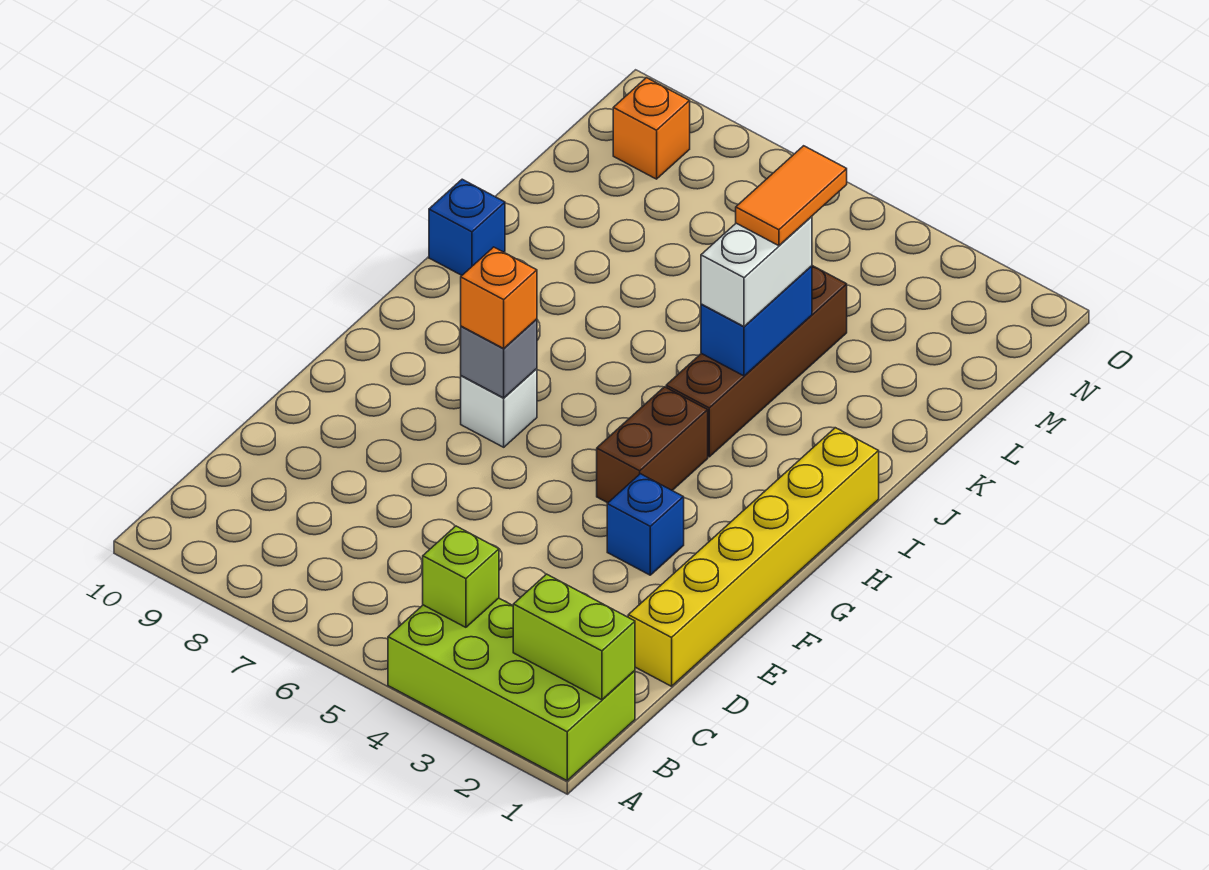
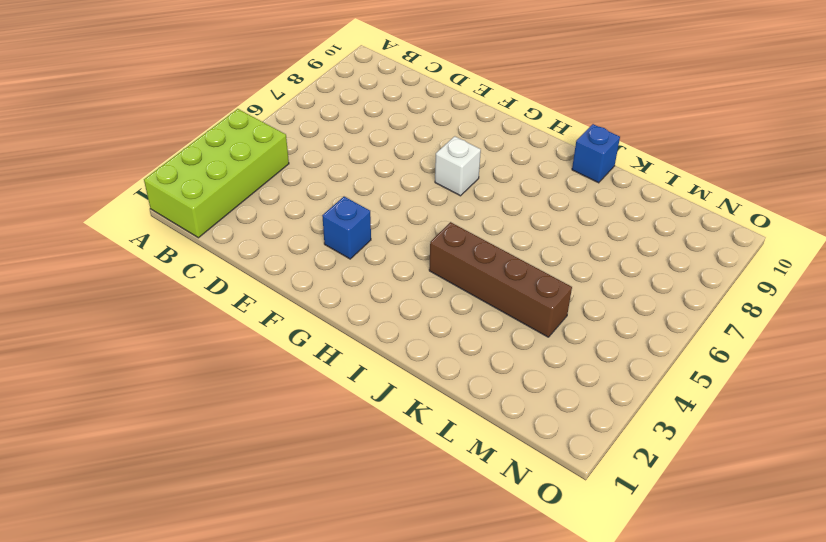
none -> yellow brick D1:I1 level 1
none -> brown brick G4:H4 level 1
none -> orange brick N9 level 1

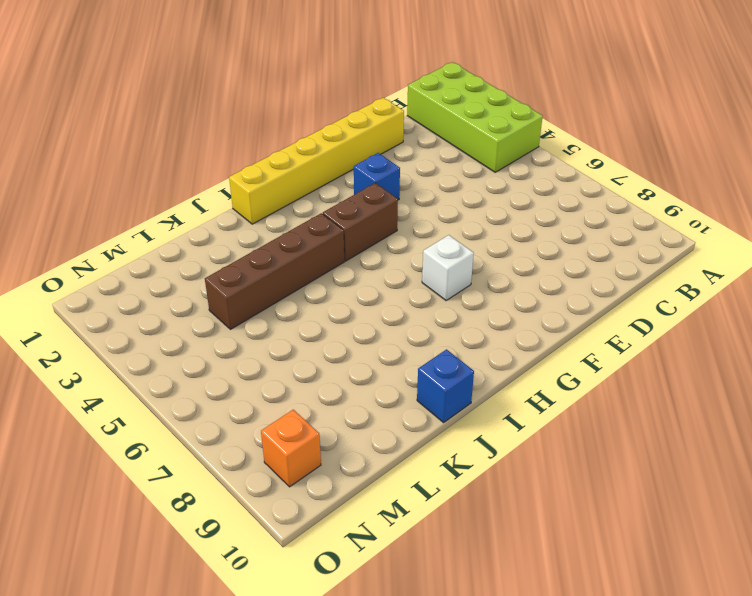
none -> lime brick B1:B2 level 2
none -> lime brick B4 level 2
none -> grey brick G7 level 2

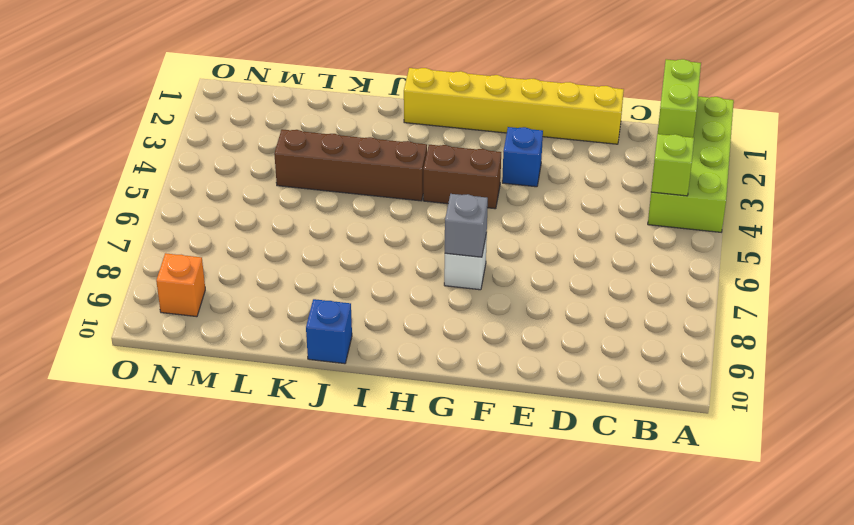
none -> blue brick J4:K4 level 2
none -> orange brick G7 level 3
none -> white brick J4:K4 level 3

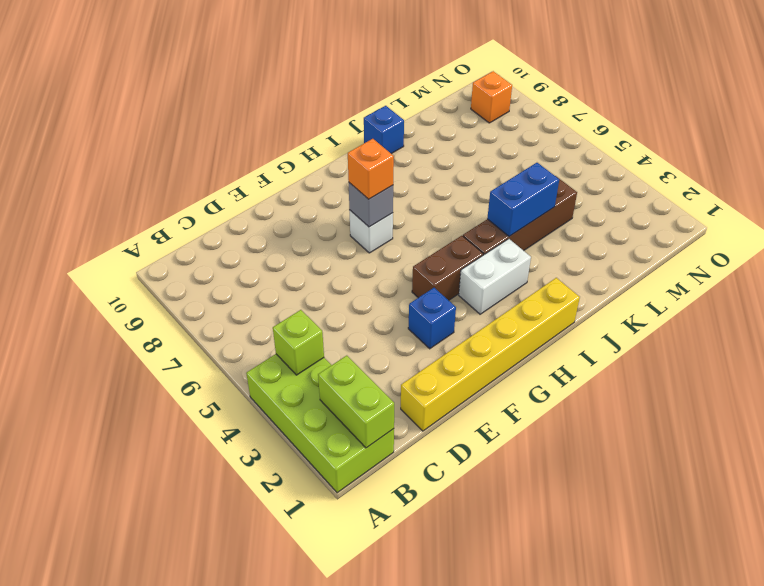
white brick H3:I3 level 1 -> white brick J4:K4 level 3
none -> orange tile K4:L4 level 4

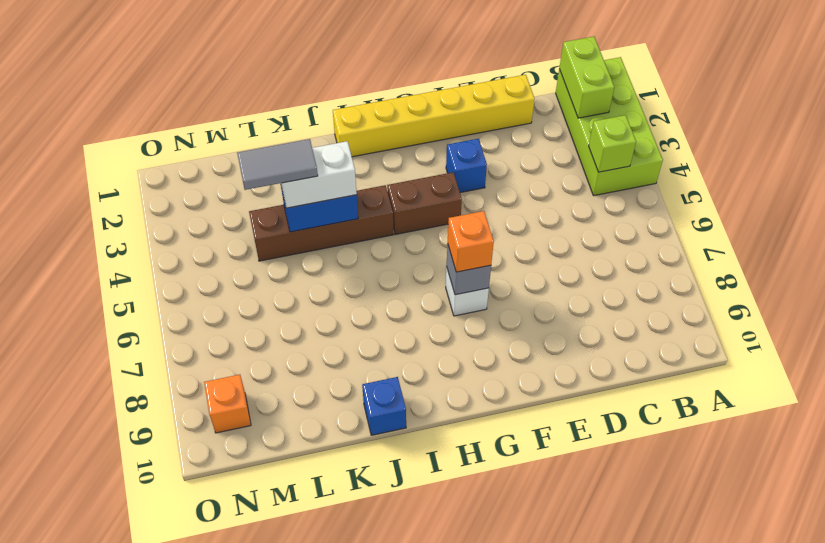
grey tile K4:L4 level 4 -> orange tile K4:L4 level 4

